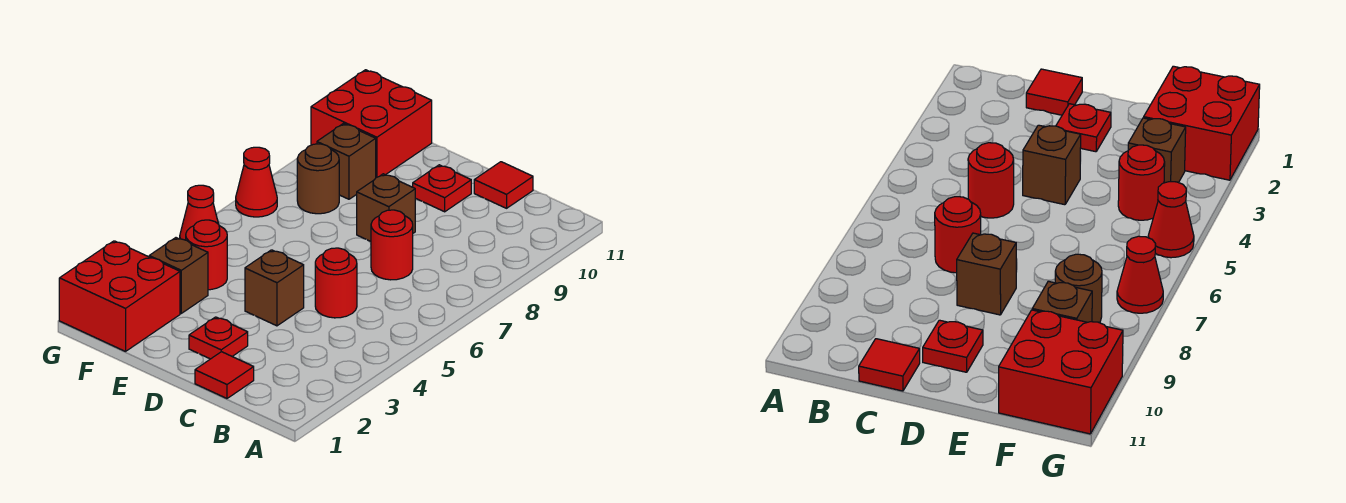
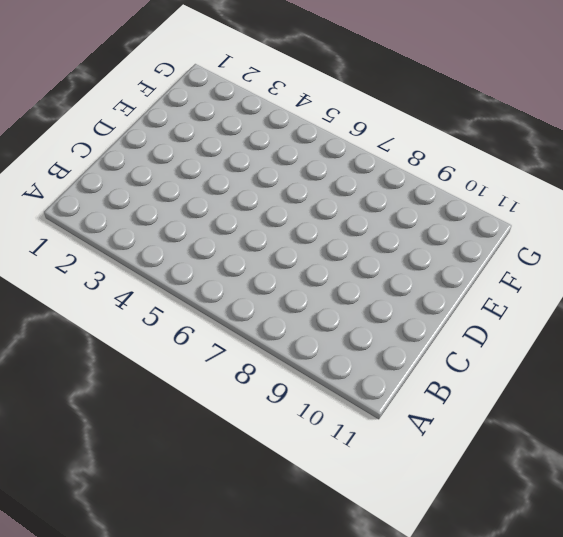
none -> red tile C1 level 1
none -> red round brick C5 level 1
none -> red round brick C7 level 1

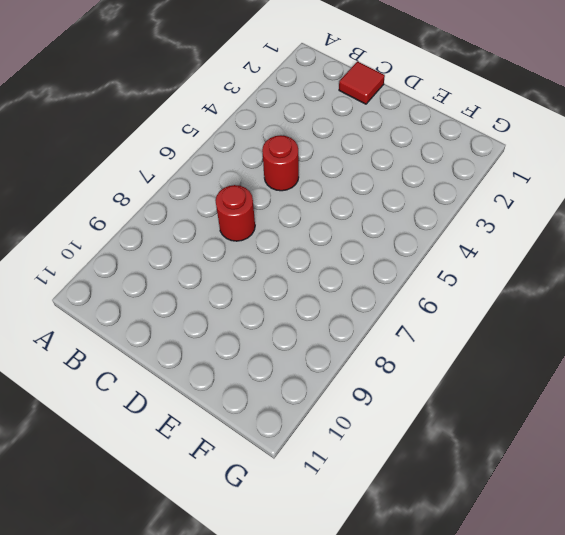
none -> red tile C11 level 1
none -> red plate D2 level 1
none -> brown brick D4 level 1

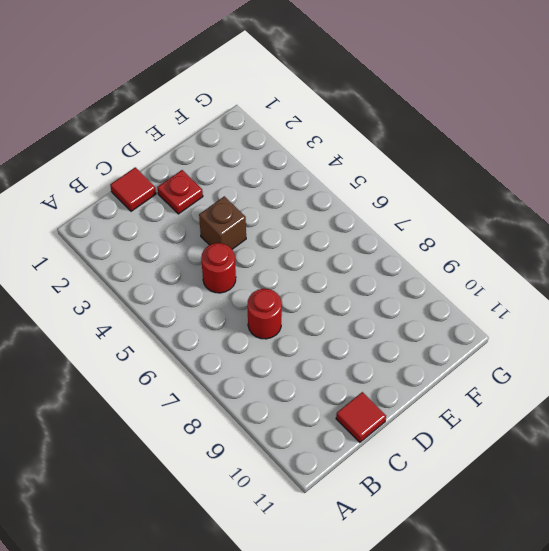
none -> brown brick D8 level 1
none -> red plate D10 level 1
none -> red brick F1:G2 level 1

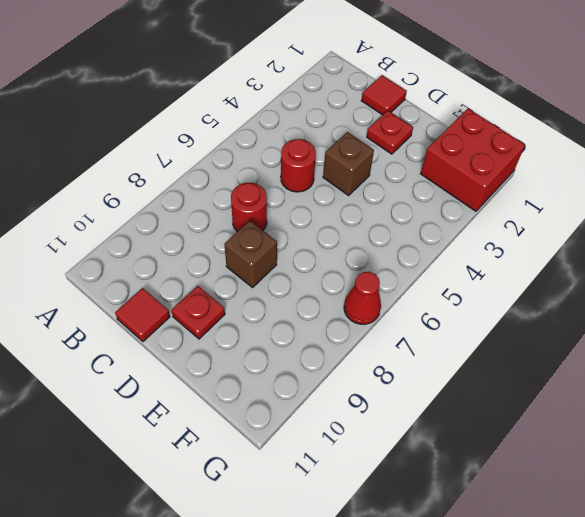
none -> brown brick F3 level 1
none -> red round brick F4 level 1
none -> brown round brick F8 level 1

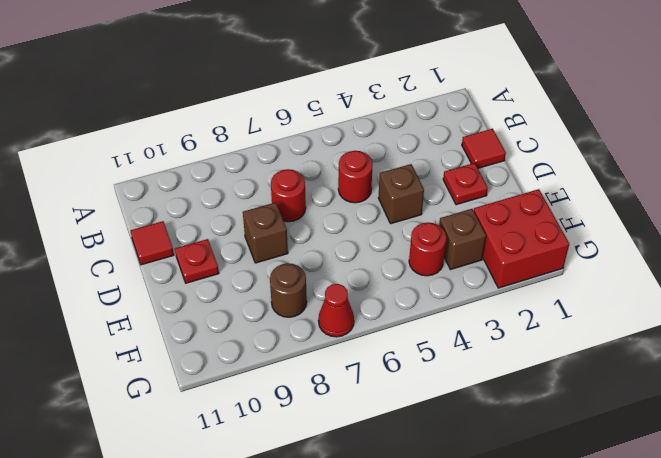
none -> brown brick F9 level 1
none -> red brick F10:G11 level 1
none -> red cone G5 level 1

